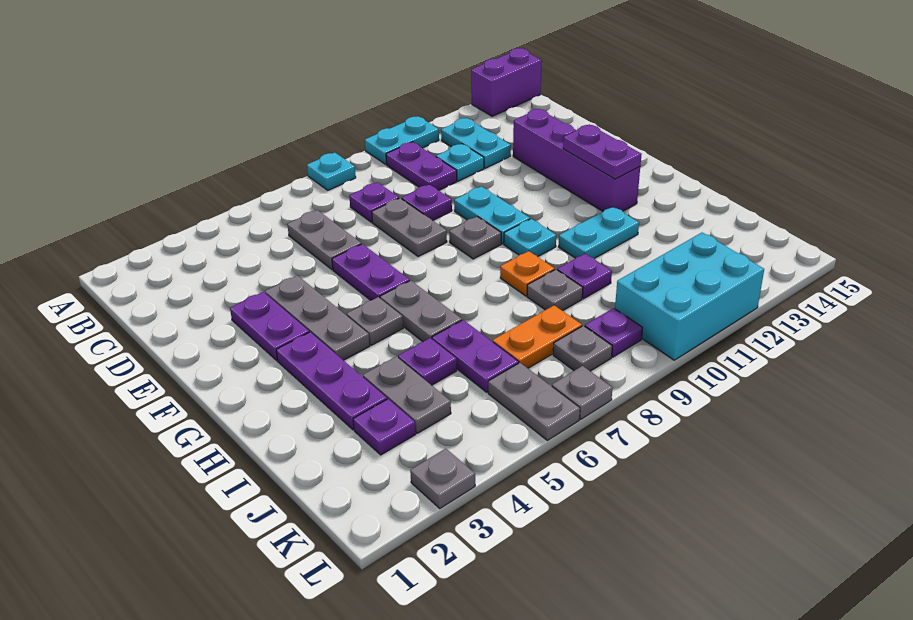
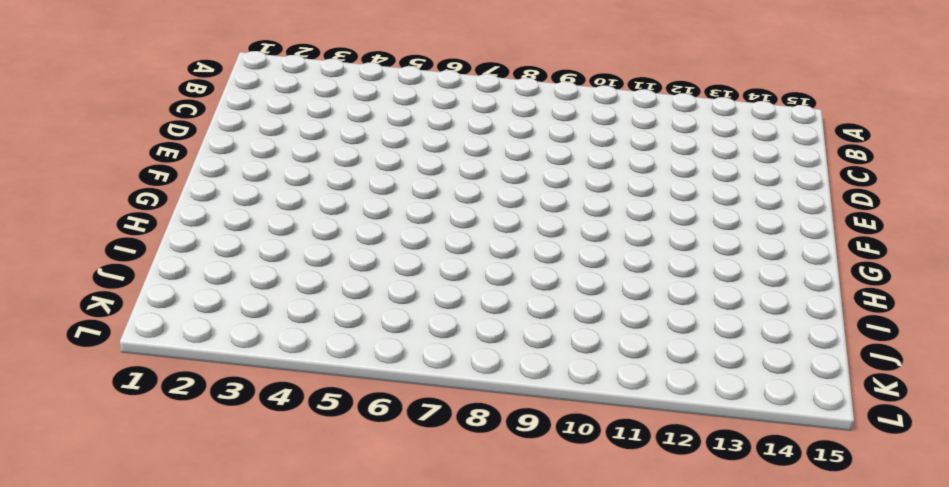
none -> cyan plate A8 level 1
none -> cyan plate A10:A11 level 1
none -> purple brick A14:A15 level 1
none -> purple plate B10:C10 level 1

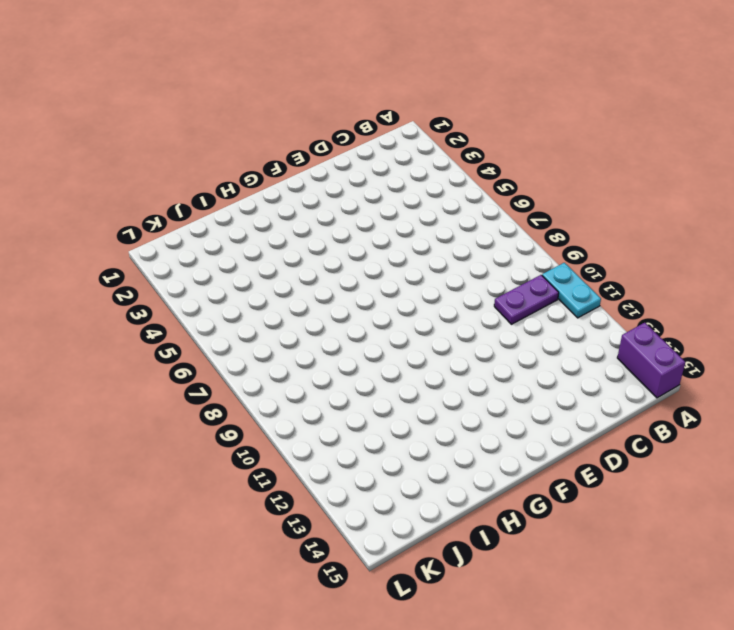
none -> cyan plate A8 level 1
none -> cyan plate B12:C12 level 1
none -> grey plate C6:D6 level 1
none -> purple plate C8 level 1

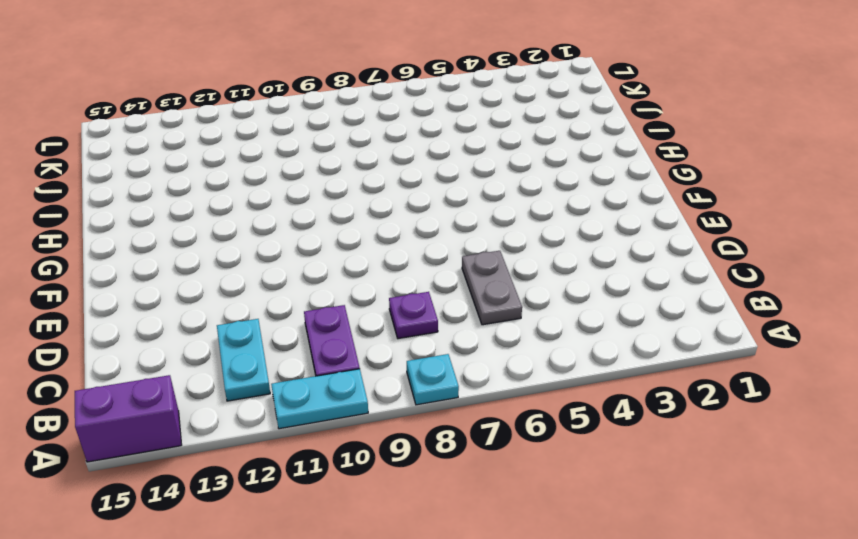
none -> cyan plate C11 level 1
none -> grey plate D8:E8 level 1
none -> purple plate D9 level 1
none -> purple brick D13:G13 level 1

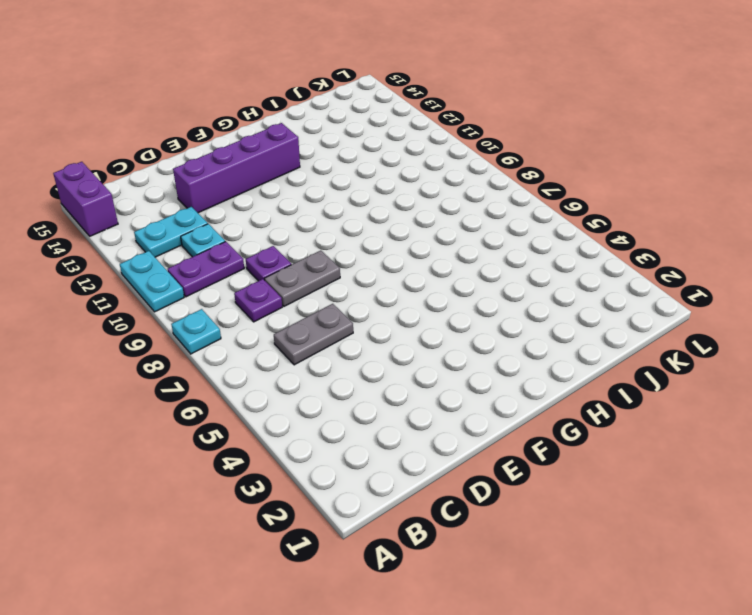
none -> purple plate E3:F3 level 1
none -> grey plate E4:G4 level 1
none -> purple plate E6:F6 level 1
none -> cyan plate E10:F10 level 1

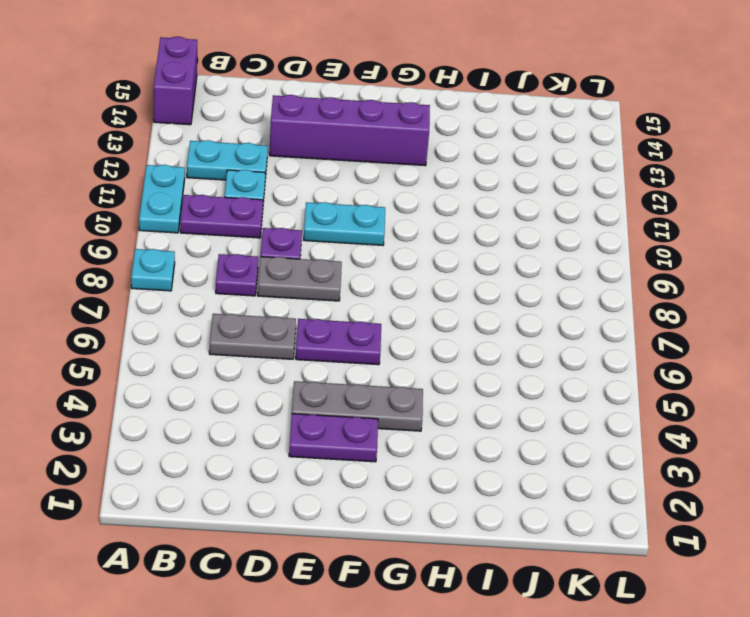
none -> grey plate F9 level 1
none -> purple plate G3:I3 level 1
none -> grey plate G5 level 1
none -> grey plate G6:H6 level 1

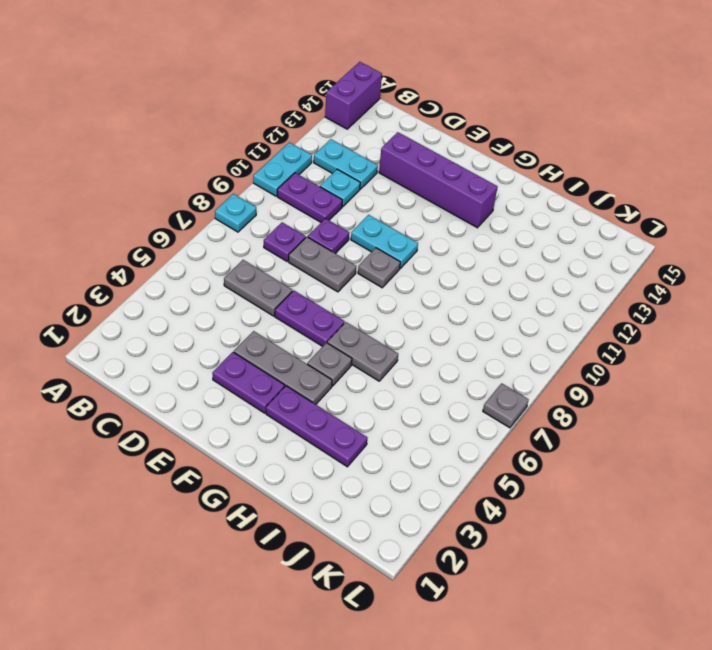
none -> cyan plate G10 level 1
none -> orange plate H9 level 1
none -> cyan plate H11:H12 level 1
none -> grey plate I4:J4 level 1

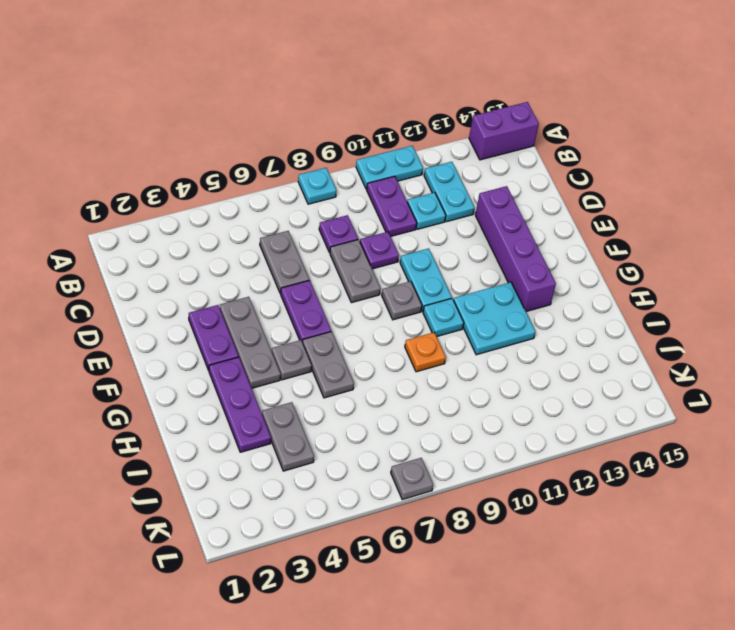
cyan plate G11:H12 level 1 -> cyan plate H11:H12 level 1
none -> purple plate I5 level 1
none -> purple plate I6:J6 level 1
none -> grey plate I9 level 1
none -> purple plate I10 level 1

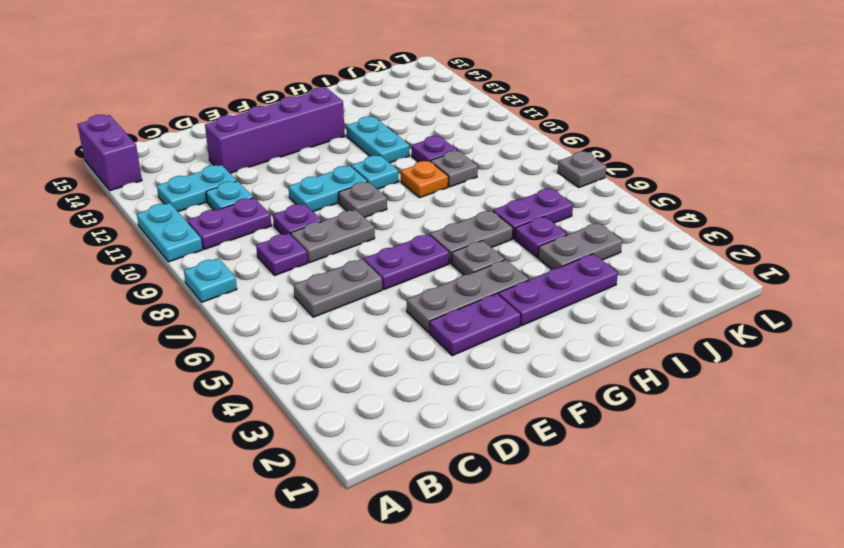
none -> purple plate J3 level 1
none -> orange plate J7:J8 level 1
none -> grey plate K6:L6 level 1
none -> grey plate K8 level 1

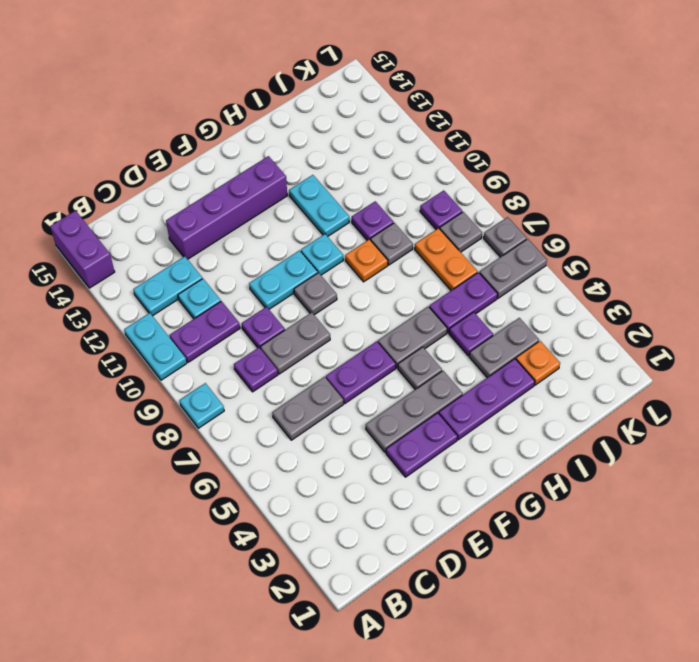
orange plate J3 level 1 -> purple plate J3 level 1
none -> cyan brick K10:L12 level 1
none -> grey plate L3 level 1
none -> purple plate F13:G13 level 2

